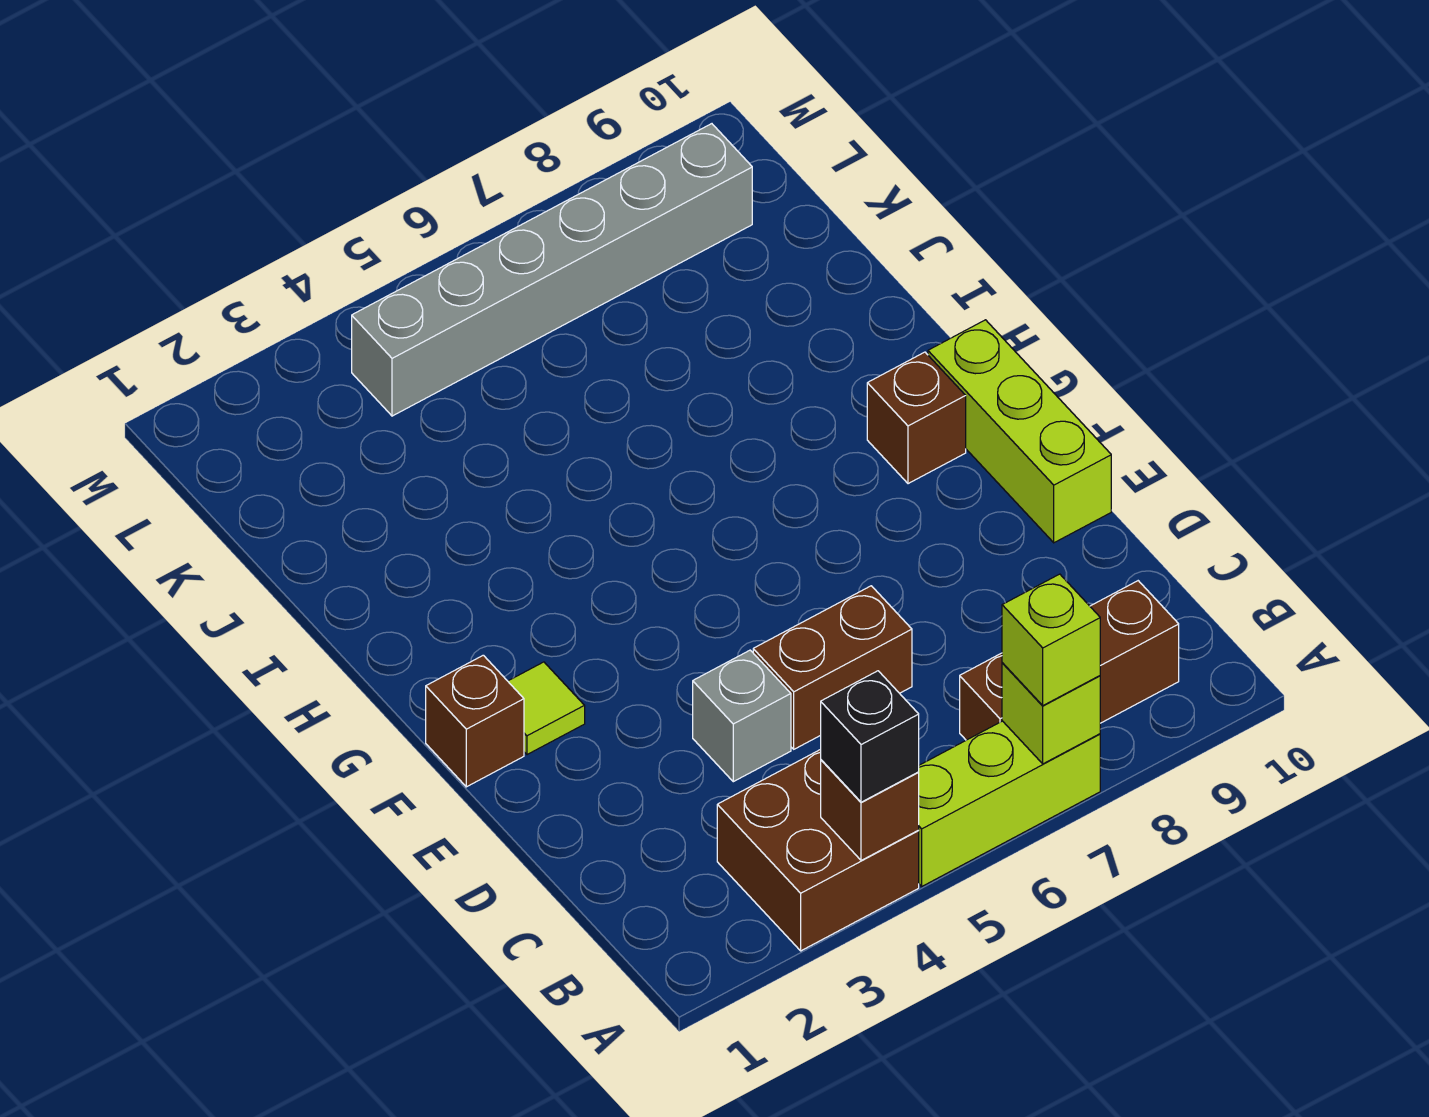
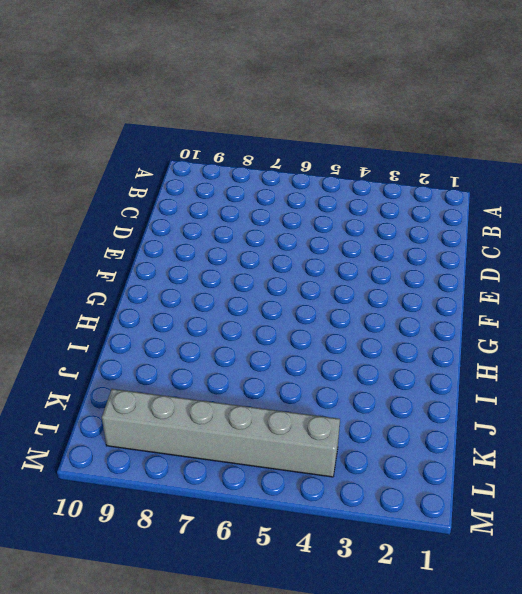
none -> brown brick A3:B4 level 1
none -> lime brick A5:A7 level 1
none -> brown brick B7:B9 level 1

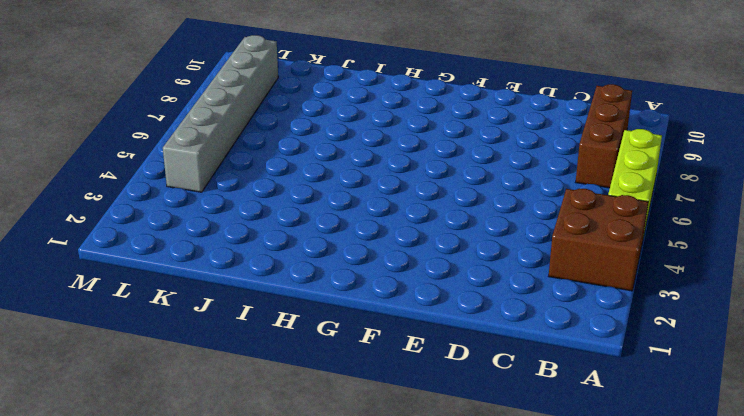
none -> grey brick D4 level 1
none -> brown brick D5:D6 level 1
none -> lime brick E10:G10 level 1

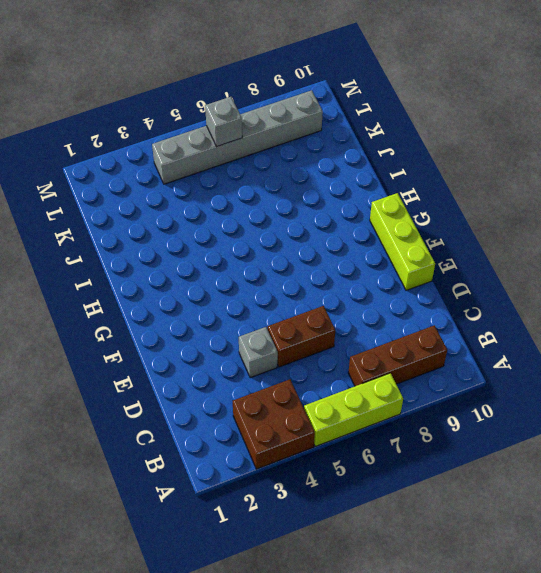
grey brick L6 level 2 -> none
none -> brown brick F1 level 1
none -> lime tile F2 level 1
none -> brown brick G9 level 1

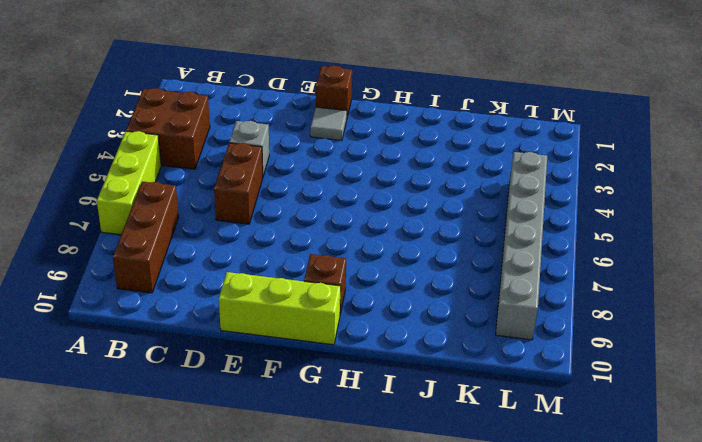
grey tile F2 level 1 -> lime tile F2 level 1
none -> brown brick A4 level 2
none -> lime brick A7 level 2
none -> black brick A4 level 3

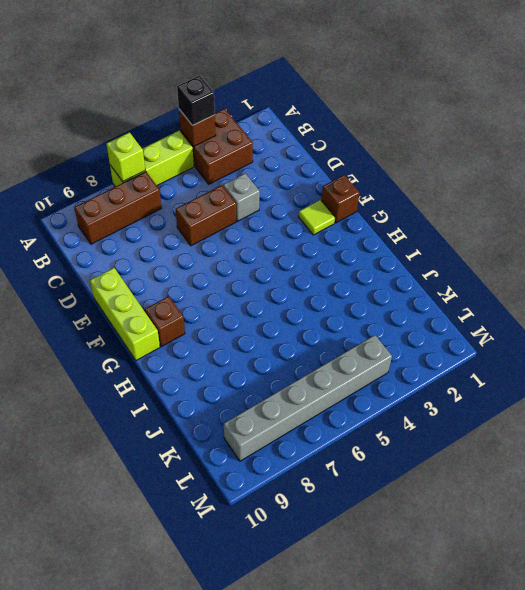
none -> lime brick A7 level 3

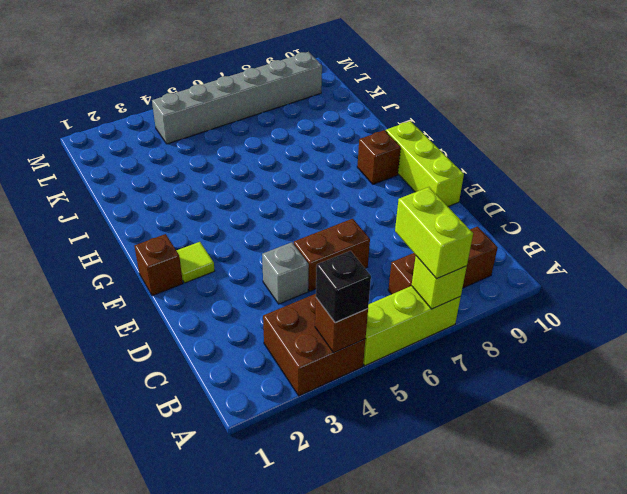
lime brick A7:B7 level 3 -> lime brick A7 level 3

